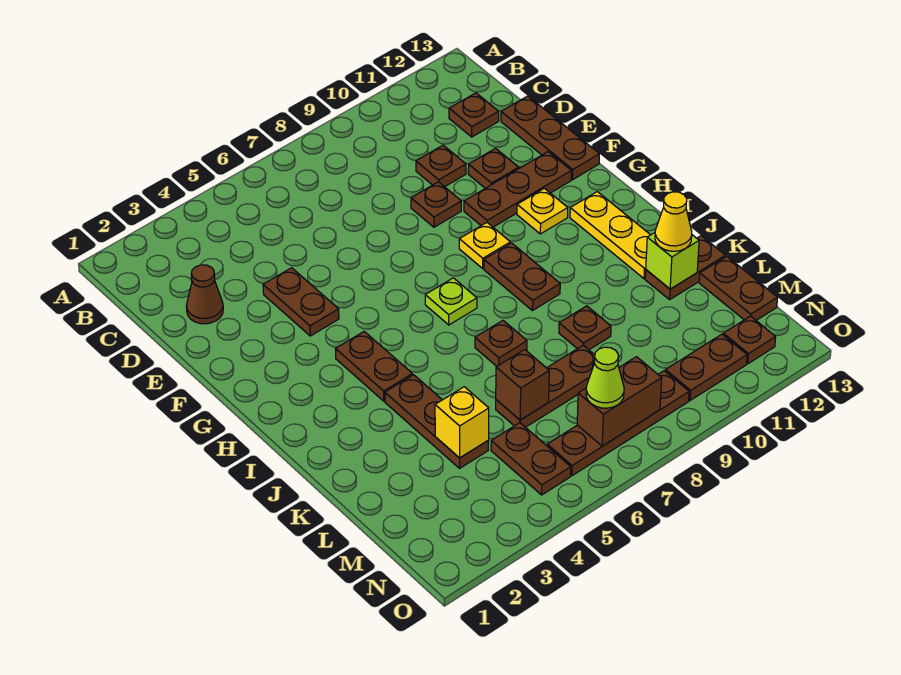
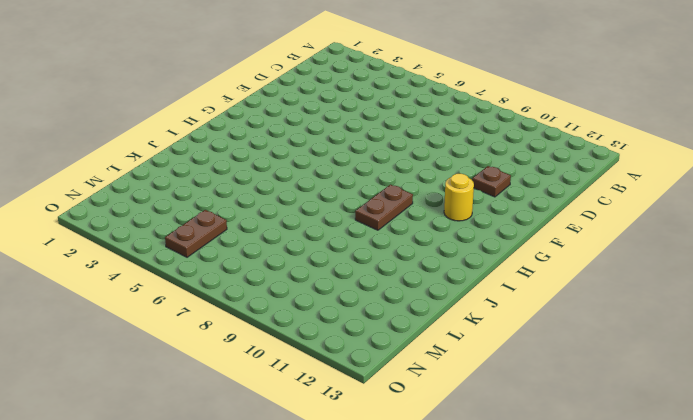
yellow round brick G11 level 1 -> yellow plate G11 level 1
none -> brown plate C12 level 1
none -> brown cone D2 level 1
none -> brown plate D10 level 1
none -> brown plate D13:F13 level 1

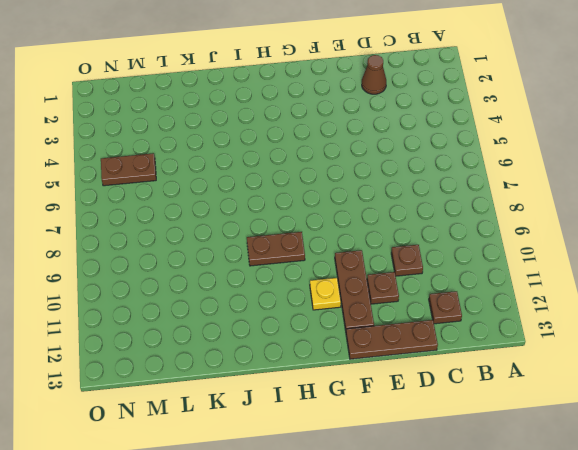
none -> brown plate E4:F4 level 1
none -> brown plate E9 level 1
none -> yellow plate G9 level 1
none -> brown plate H4:I4 level 1

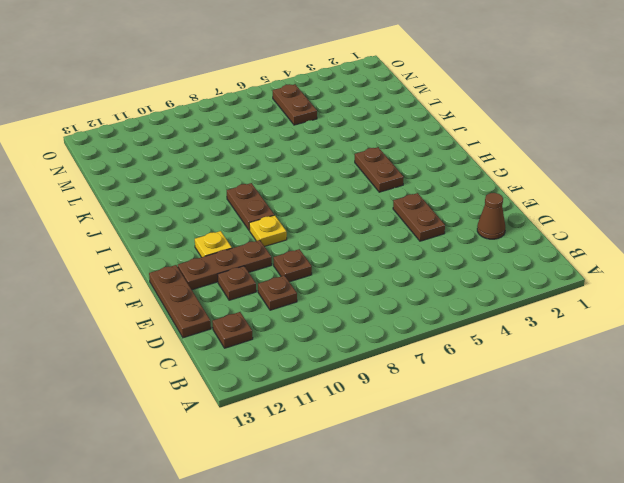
none -> lime plate H7 level 1
none -> yellow plate H12:J12 level 1
none -> brown plate J4:L4 level 1
none -> brown plate J7 level 1

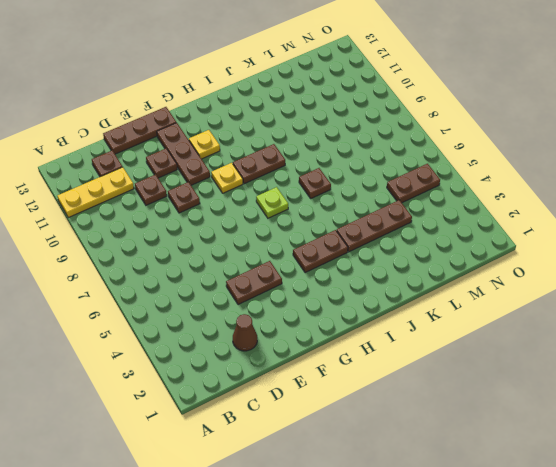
yellow plate A11:C11 level 1 -> yellow plate H12:J12 level 1
none -> brown plate K9 level 1
none -> brown plate K12:K13 level 1
none -> brown plate L6:L8 level 1
none -> brown plate L13:M13 level 1

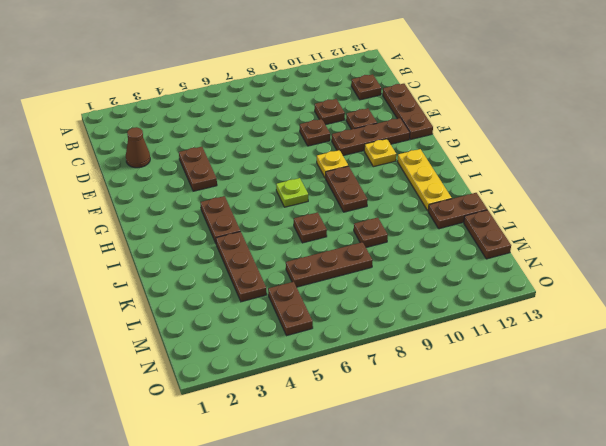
none -> brown plate N6:N9 level 1
none -> brown plate N10:N11 level 1
none -> brown plate N12 level 1
none -> lime brick K12 level 2

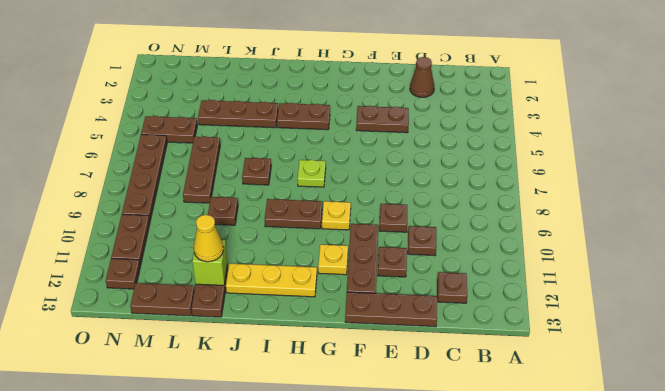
none -> yellow brick L4 level 2
none -> brown brick L6 level 2
none -> brown brick N7:N8 level 2
none -> lime cone N7 level 3

